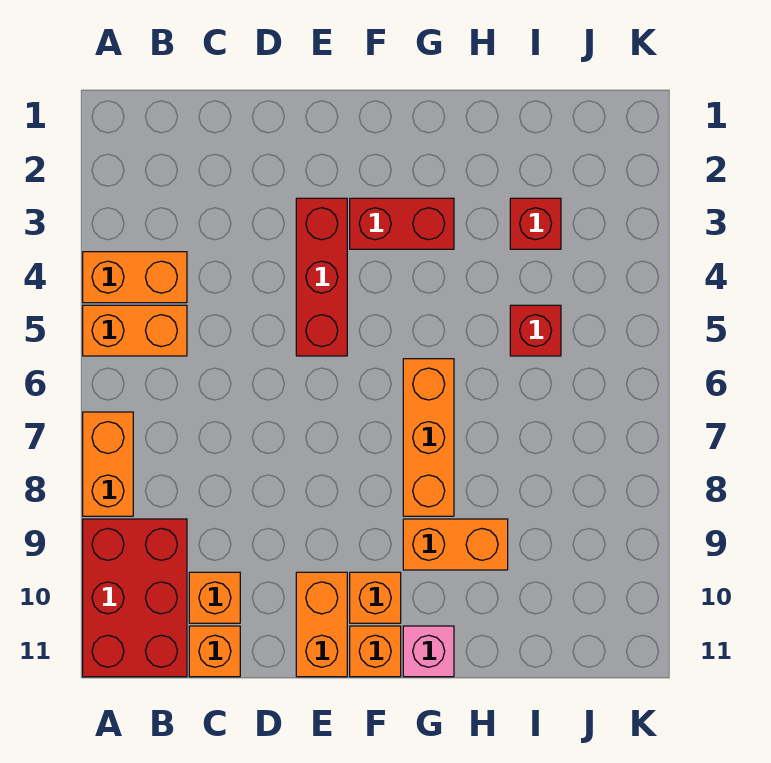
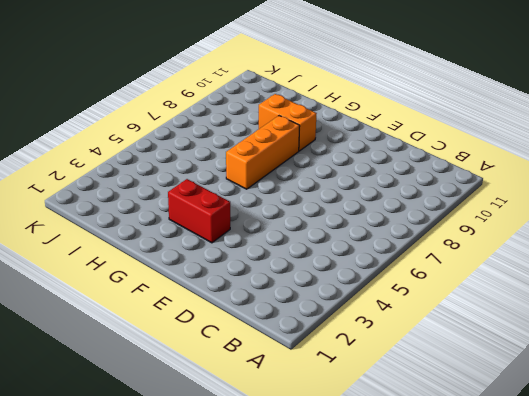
none -> orange brick A4:B4 level 1
none -> orange brick A5:B5 level 1
none -> orange brick A7:A8 level 1

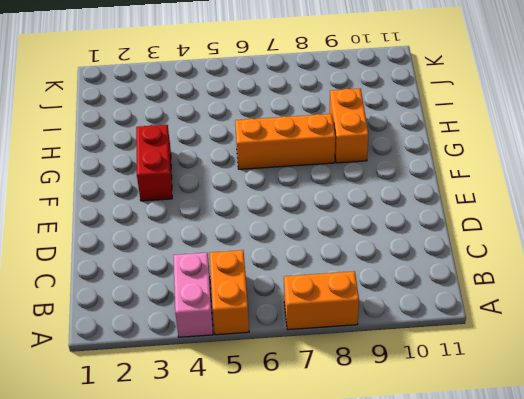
pink brick A4:B4 level 1 -> orange brick A4:B4 level 1
none -> red brick A9:B11 level 1
none -> orange brick C10 level 1
none -> orange brick C11 level 1

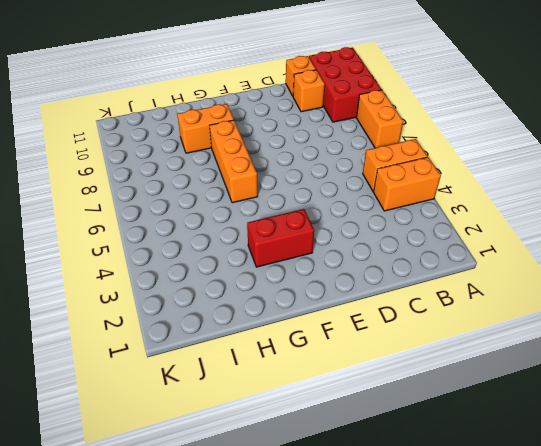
none -> red brick E3:E5 level 1
none -> orange brick E10:E11 level 1
none -> orange brick F10 level 1

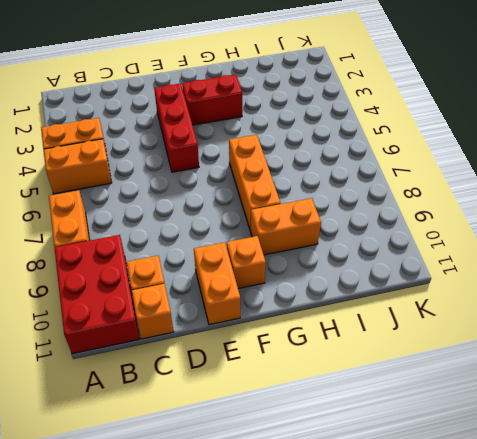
none -> orange brick F11 level 1
none -> pink brick G11 level 1
none -> red brick I3 level 1

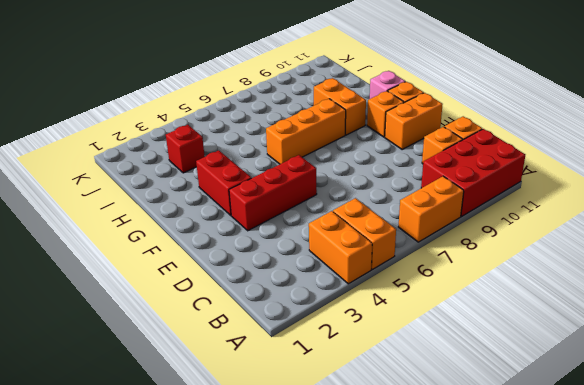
none -> red brick I5 level 1

